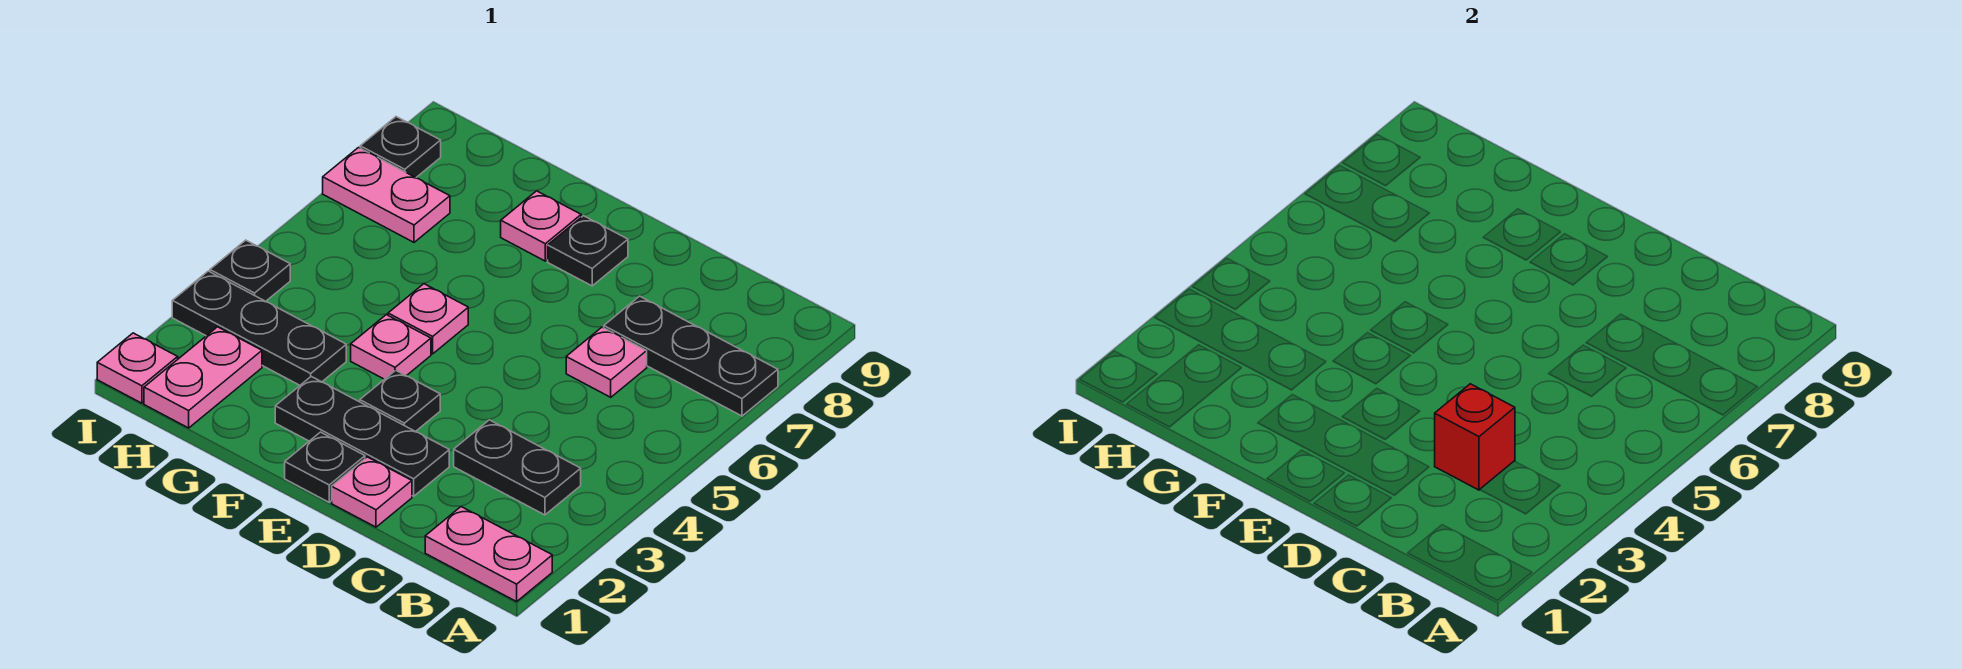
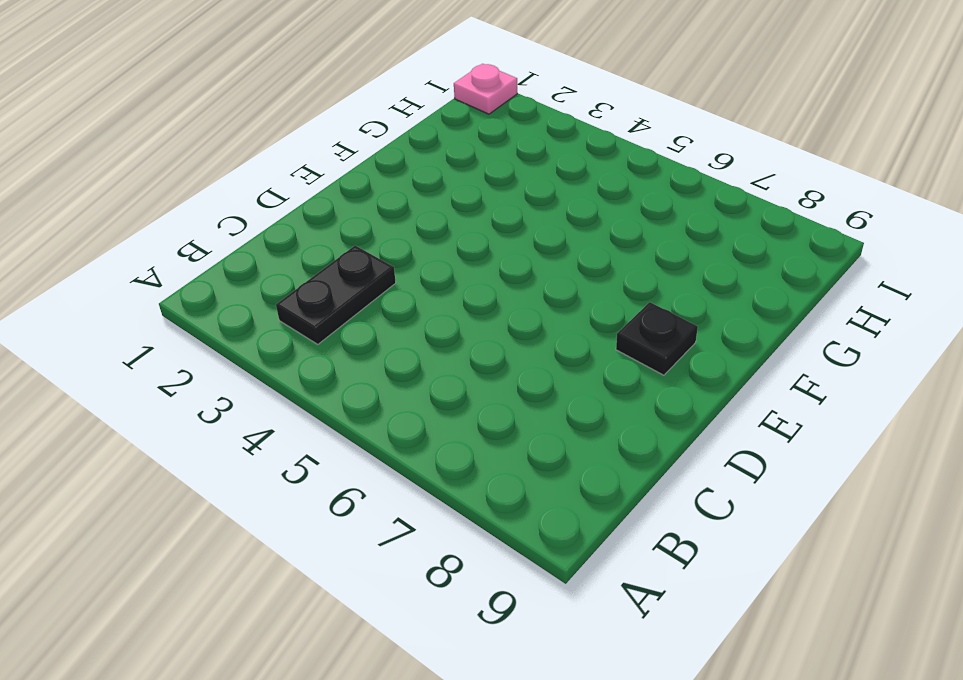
none -> pink plate A1:B1 level 1
none -> black plate A7:C7 level 1
none -> pink plate C6 level 1

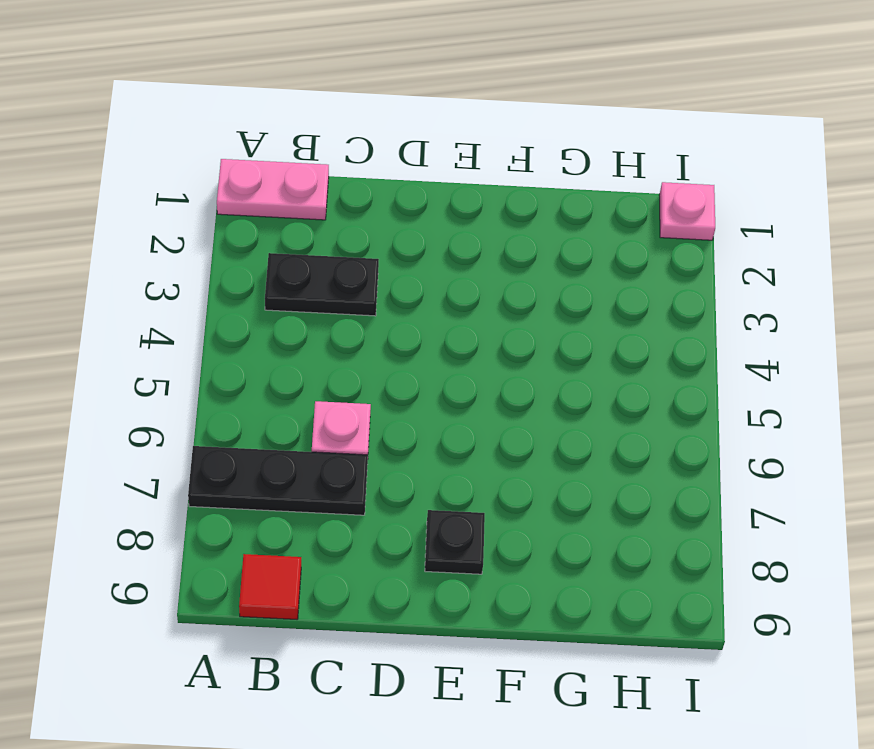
red tile B9 level 1 -> none
none -> pink plate D1 level 1
none -> black plate D2:F2 level 1
none -> black plate E1 level 1

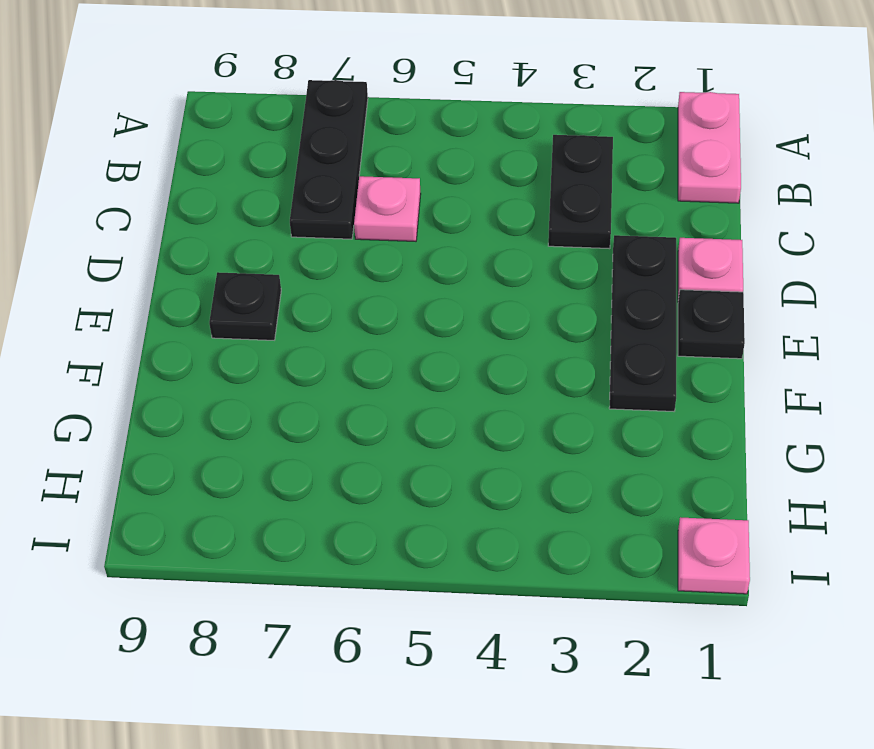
none -> black plate E3 level 1
none -> pink plate F4 level 1
none -> pink plate F5 level 1

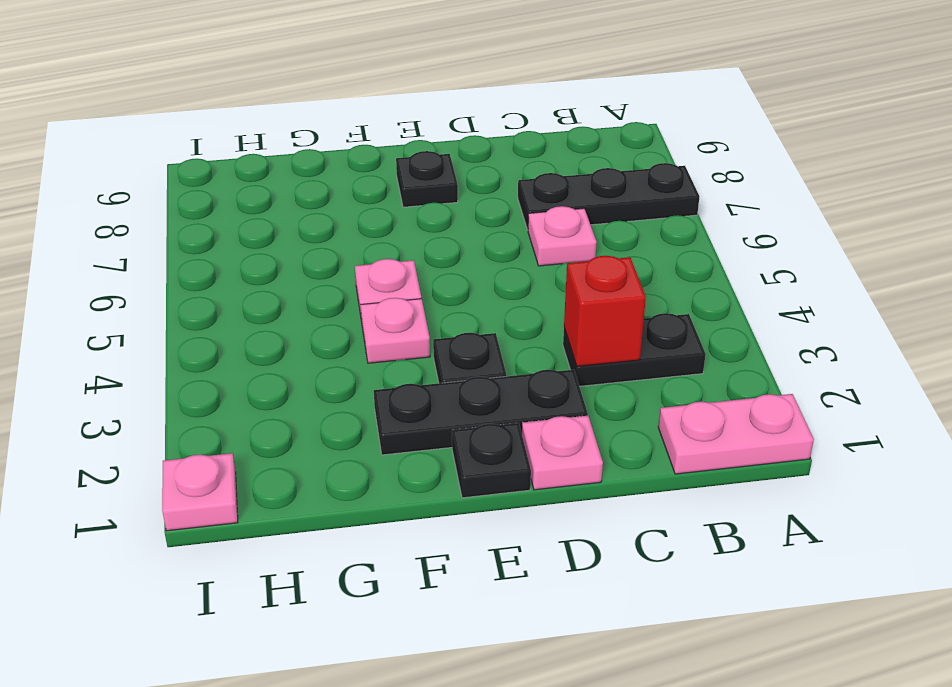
none -> pink plate F8 level 1
none -> black plate G3:I3 level 1
none -> pink plate H1:H2 level 1

